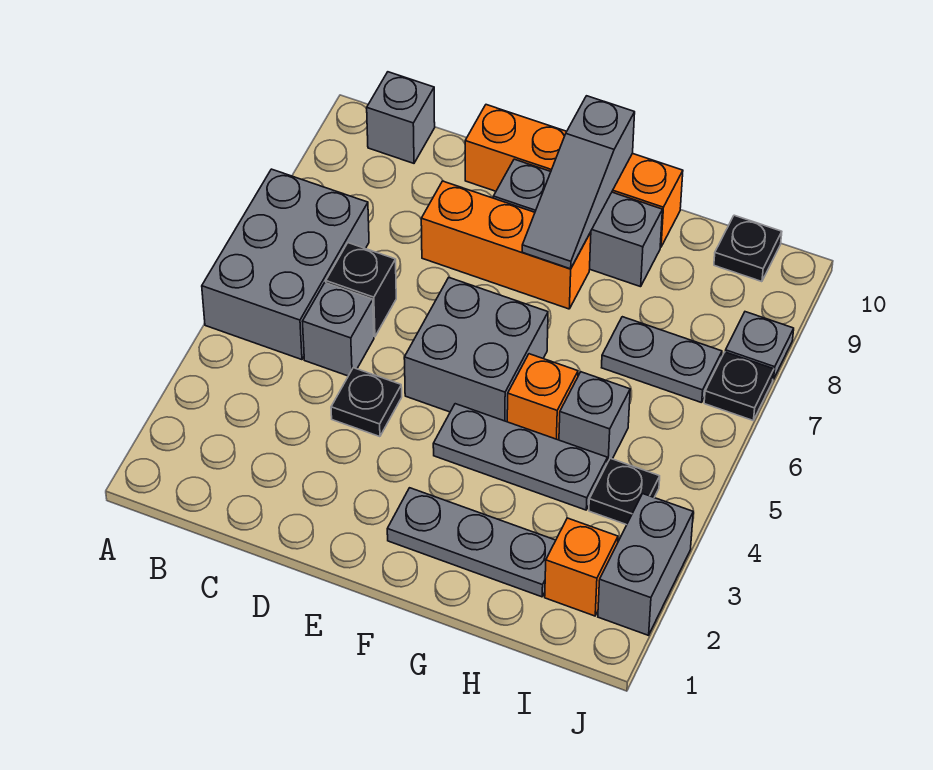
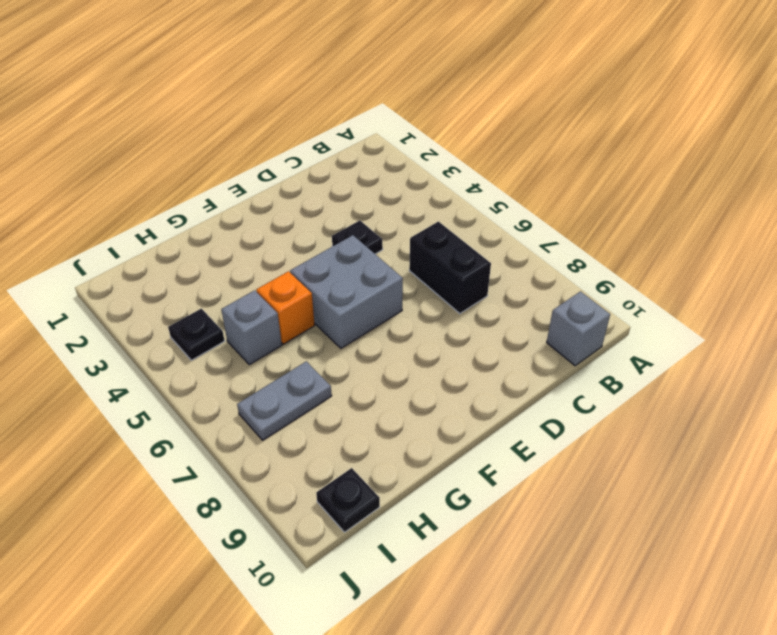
black brick C6:C7 level 1 -> black brick C6 level 1
none -> grey brick A5:B7 level 1
none -> grey brick C5 level 1
none -> orange brick D8:F8 level 1

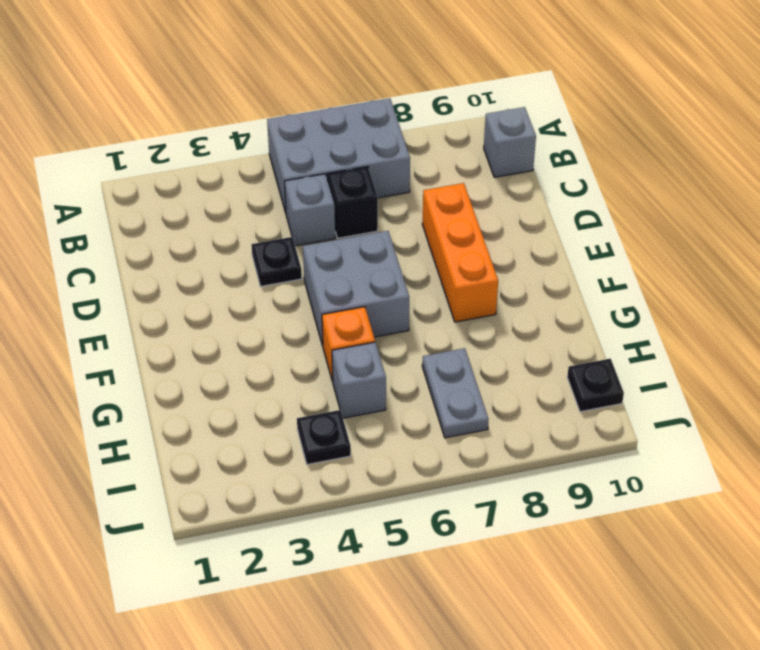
none -> orange brick D10:G10 level 1
none -> grey brick E9:G9 level 1
none -> grey plate F2:H2 level 1

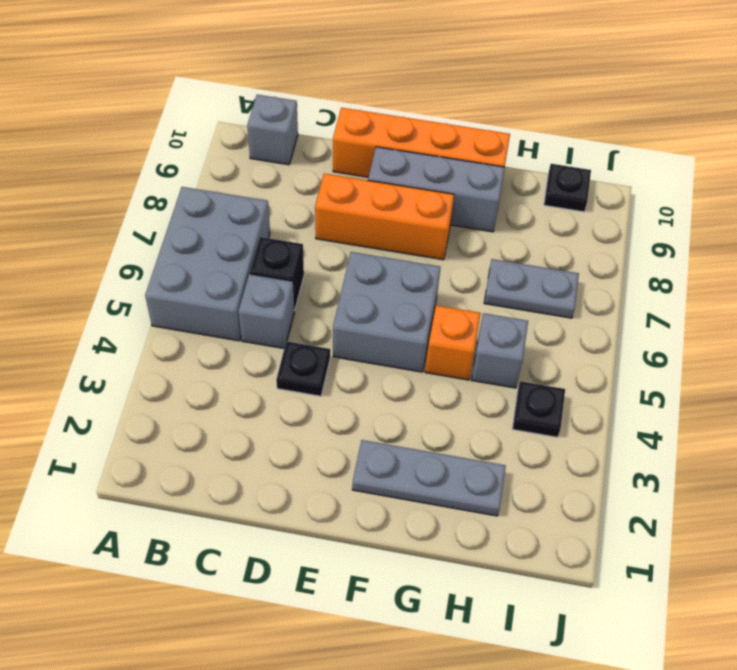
none -> grey plate F4:H4 level 1
none -> orange brick I2 level 1
none -> grey brick J2:J3 level 1

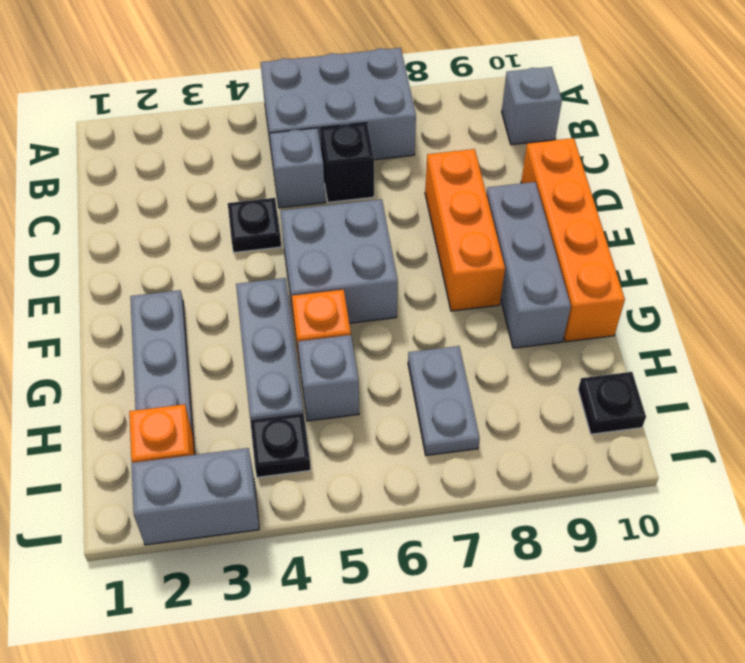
none -> black plate J7 level 1
none -> grey plate J8 level 1
none -> grey slope F8:F10 level 2 top 10

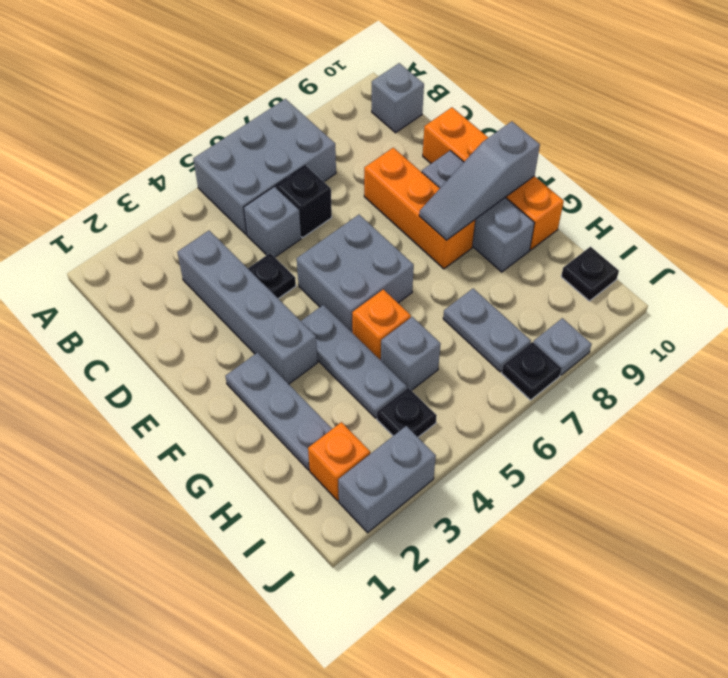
grey brick C3:F3 level 1 -> none

